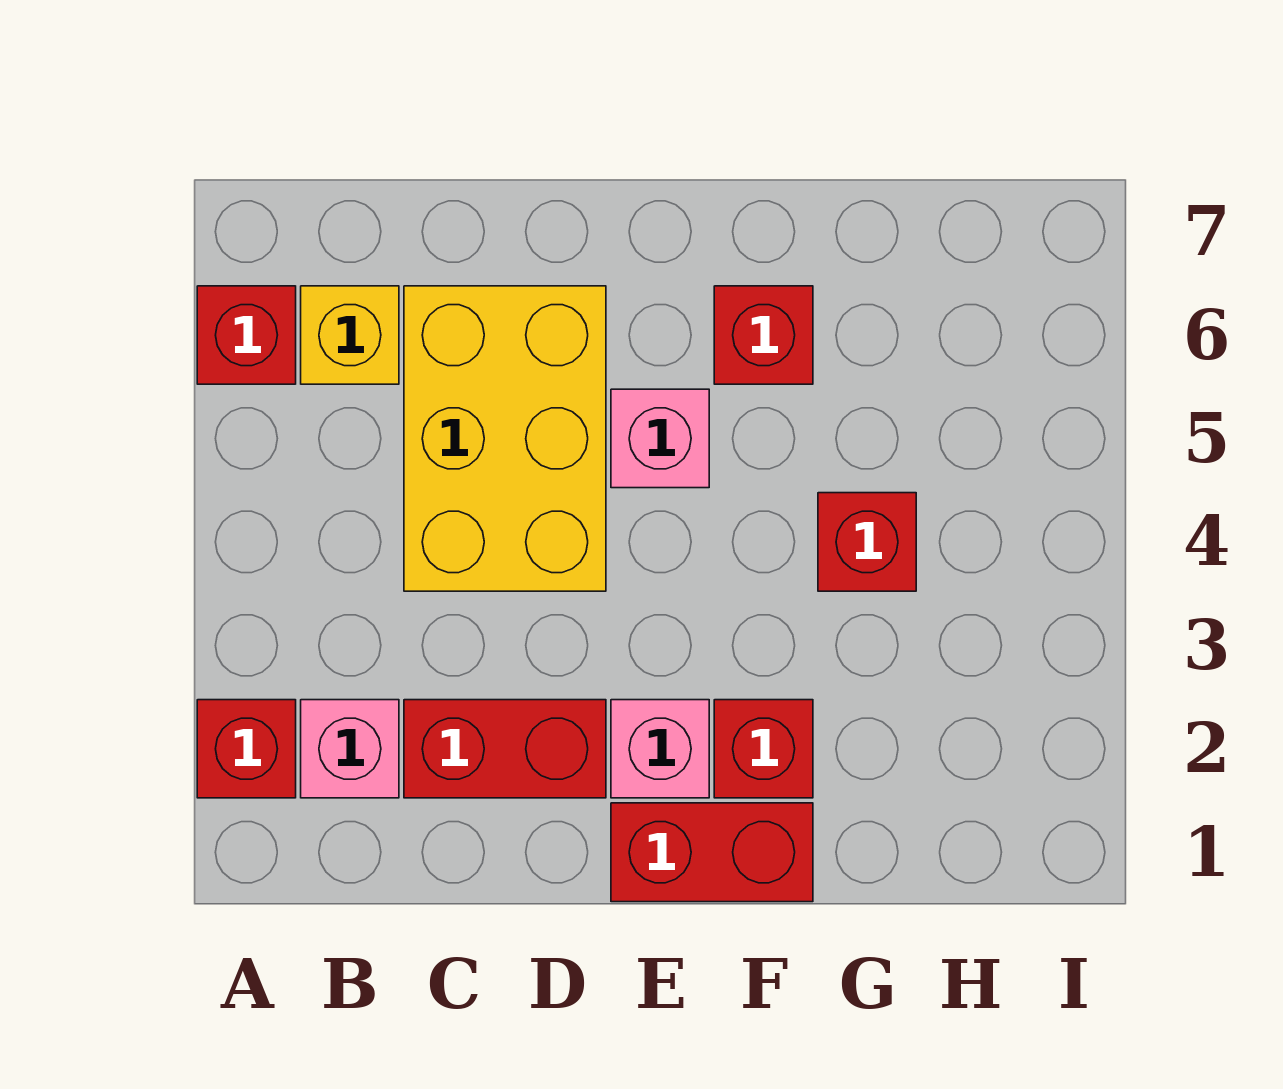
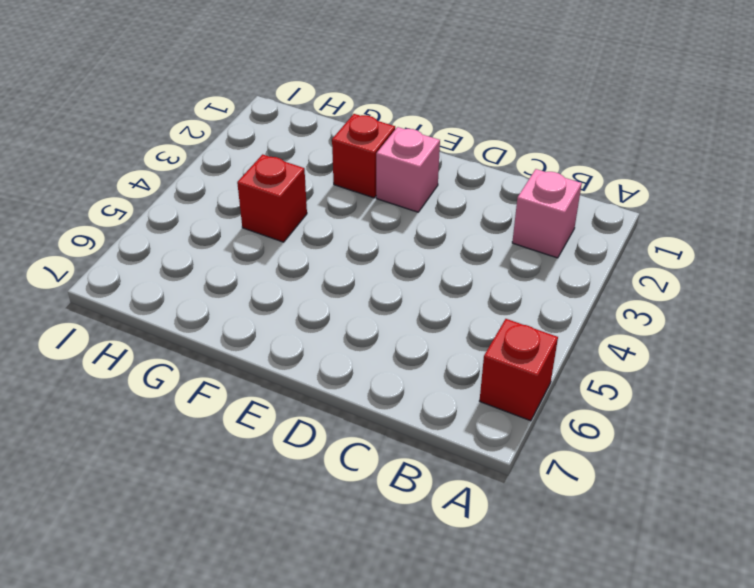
none -> red brick A2 level 1
none -> yellow brick B6 level 1
none -> red brick C2:D2 level 1

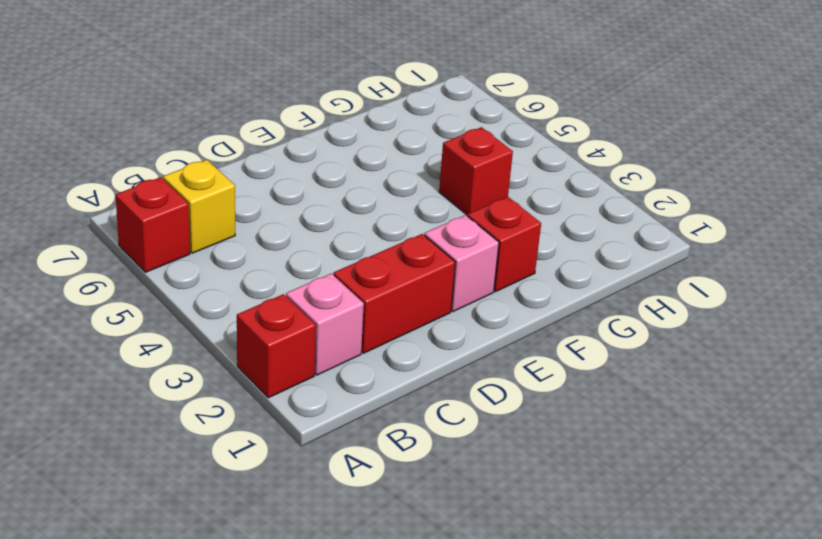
none -> yellow brick C4:D6 level 1
none -> red brick E1:F1 level 1
none -> pink brick E5 level 1

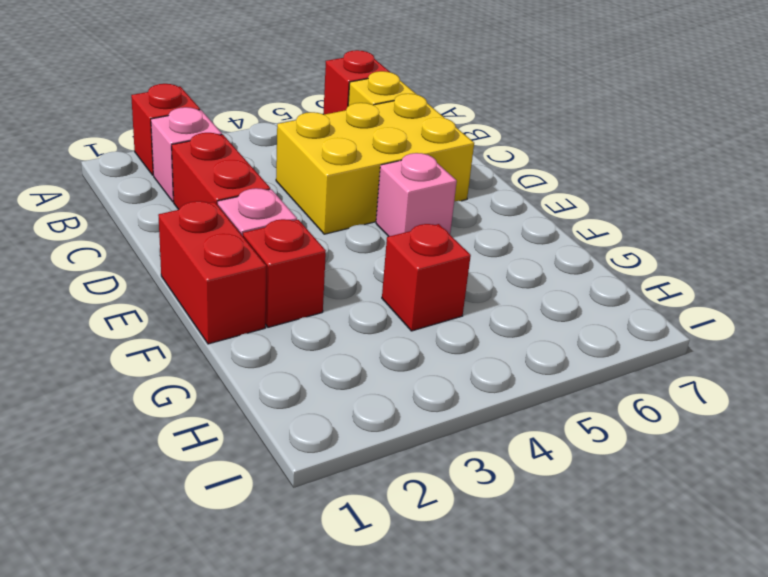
none -> red brick F6 level 1

